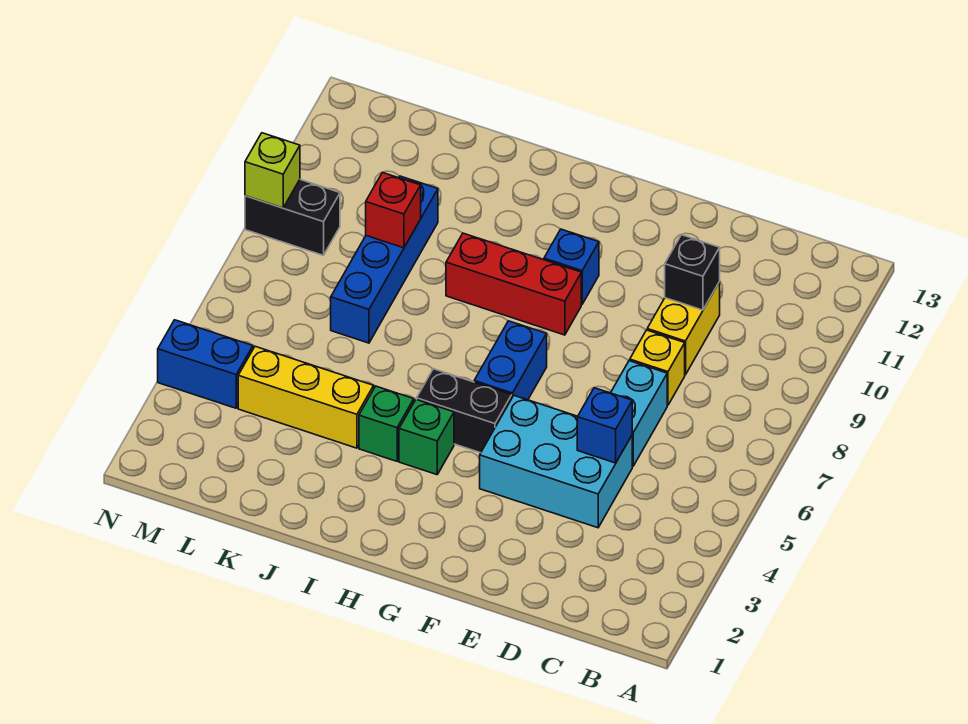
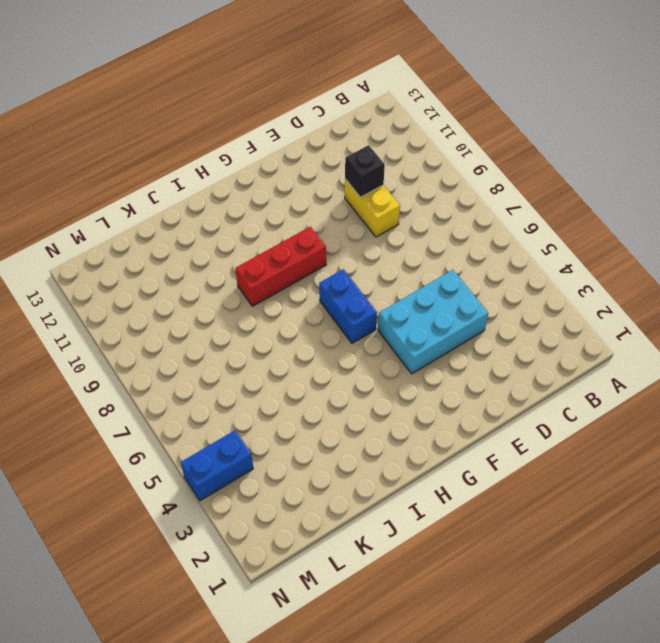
none -> cyan brick D6:D7 level 1
none -> yellow brick D8 level 1
none -> black brick G5:H5 level 1

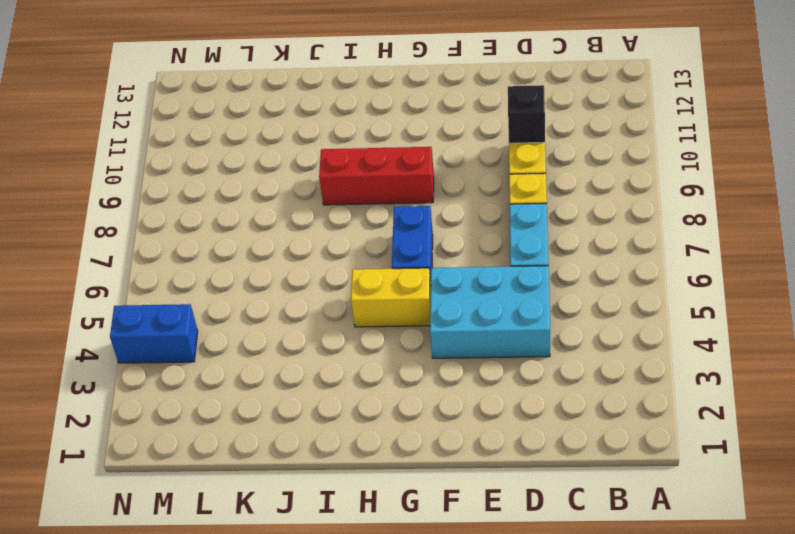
yellow brick G5:H5 level 1 -> black brick G5:H5 level 1
none -> blue brick G10 level 1
none -> green brick H4 level 1
none -> green brick I4 level 1

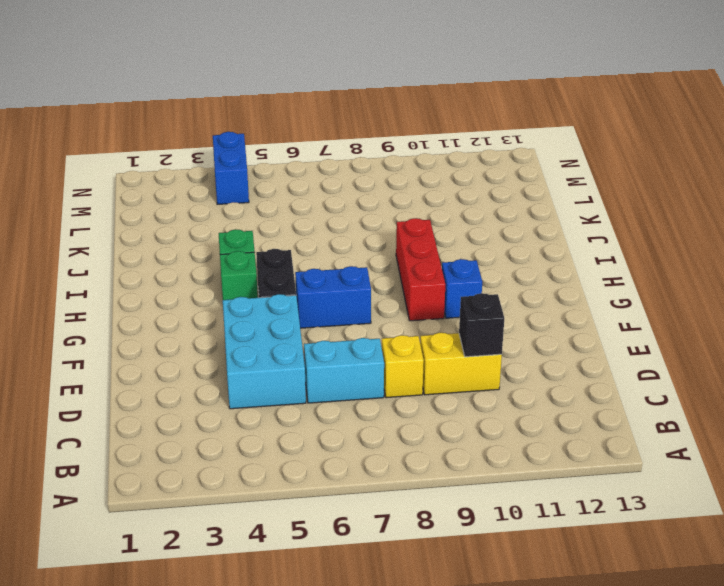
none -> yellow brick J4:L4 level 1
none -> blue brick K7:K10 level 1
none -> black brick M9:N9 level 1

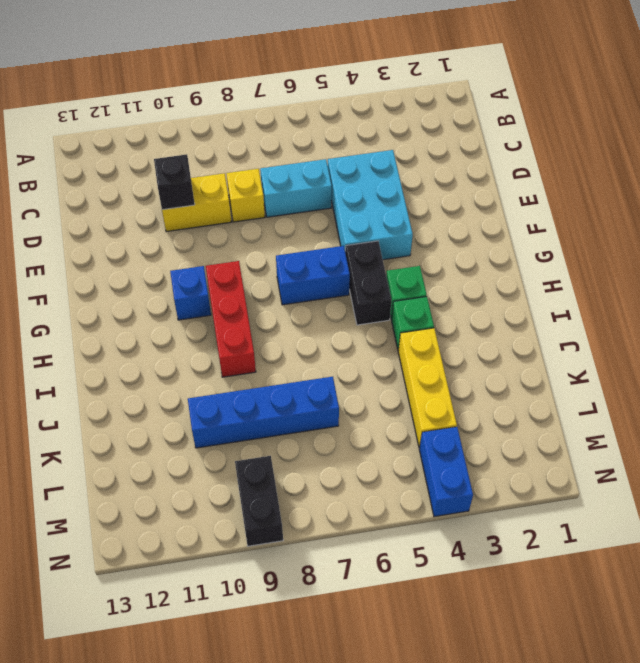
none -> blue brick D5 level 2
none -> red brick K9 level 2
none -> lime brick N9 level 2

